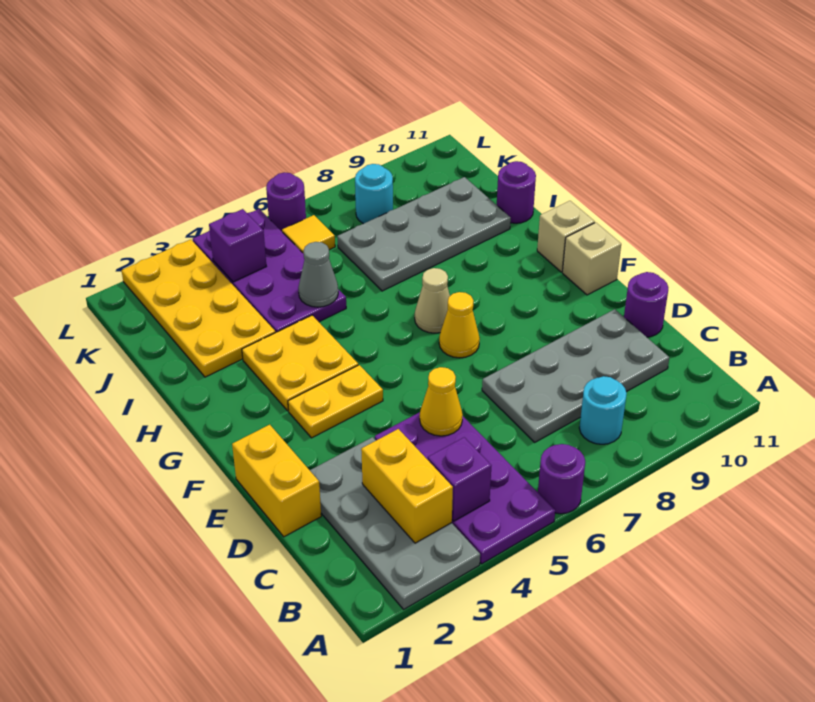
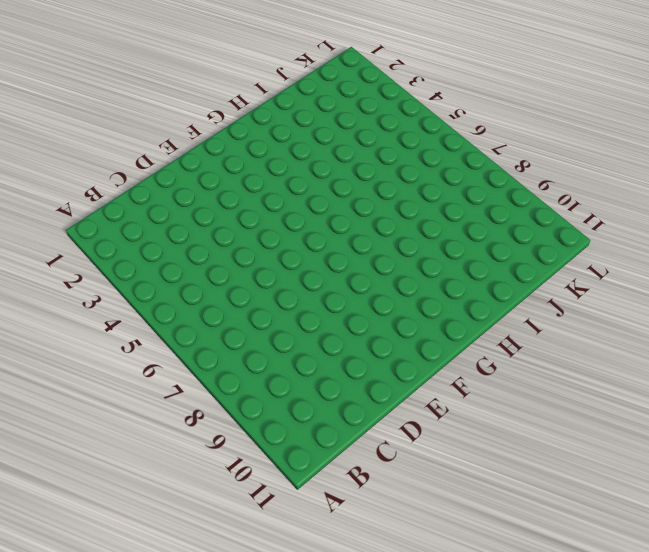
none -> grey plate A2:D3 level 1
none -> purple plate A4:D5 level 1
none -> purple round brick A6 level 1

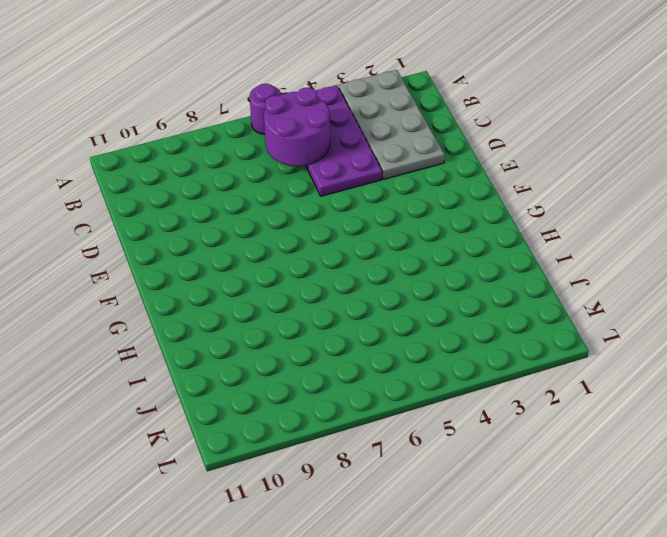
purple round brick B5:C6 level 2 -> none
none -> cyan round brick B8 level 1
none -> grey plate C7:D10 level 1
none -> yellow brick D1:E1 level 1

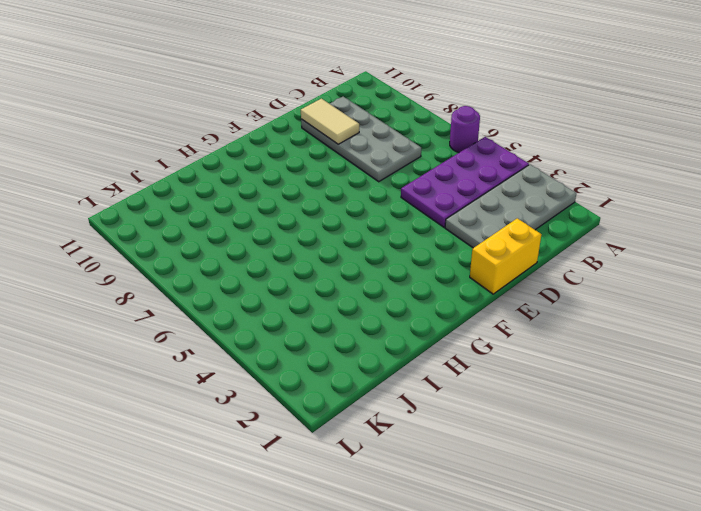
tan tile D9:D10 level 2 -> none
none -> cyan round brick B8 level 1
none -> purple round brick D11 level 1
none -> yellow plate F3:F4 level 1

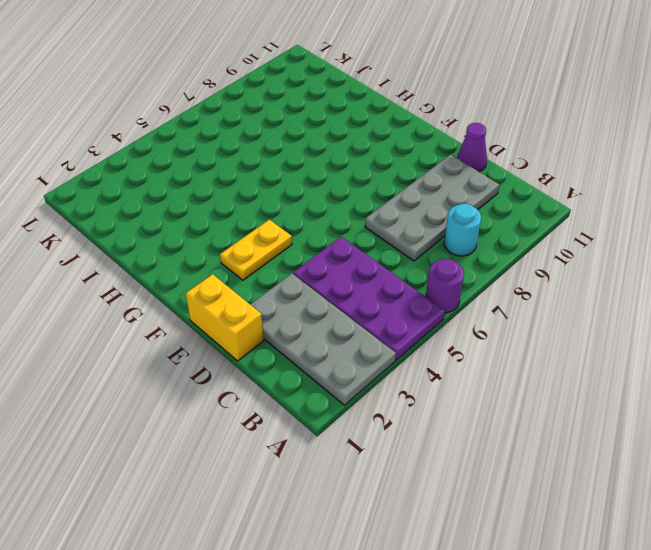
purple cone D11 level 1 -> purple round brick D11 level 1
none -> yellow cone F7 level 1
none -> tan brick F11 level 1
none -> yellow plate G3:H4 level 1

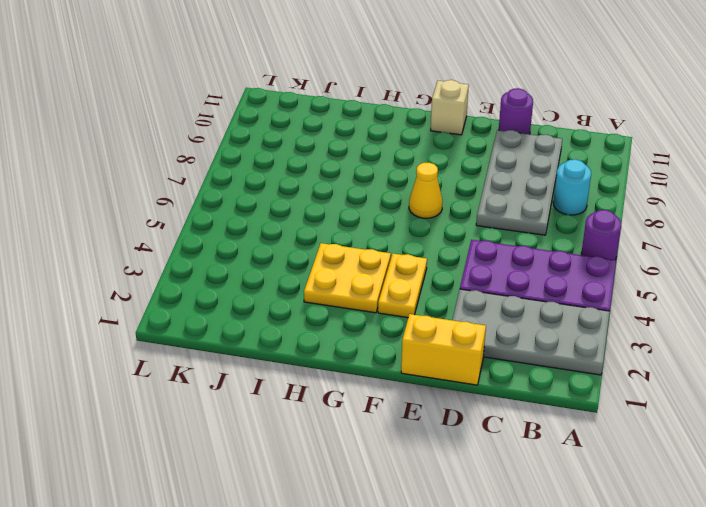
none -> tan cone G7 level 1
none -> tan brick G11 level 1
none -> yellow plate I2:L3 level 1

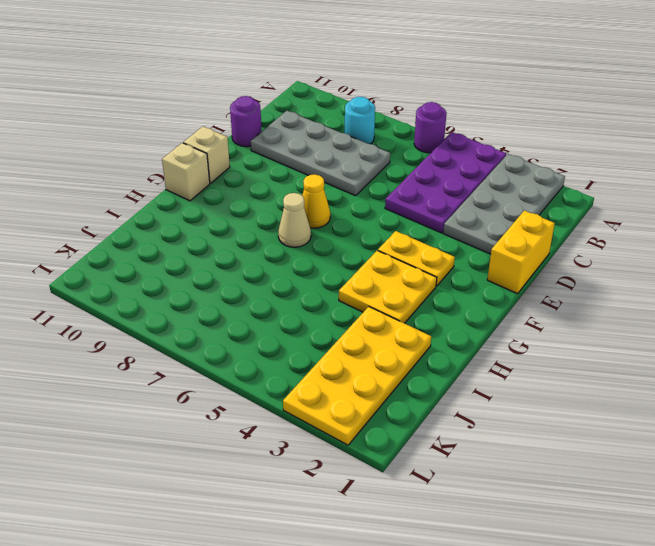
none -> purple plate I4:L5 level 1
none -> grey plate I7:J10 level 1
none -> purple round brick I11 level 1

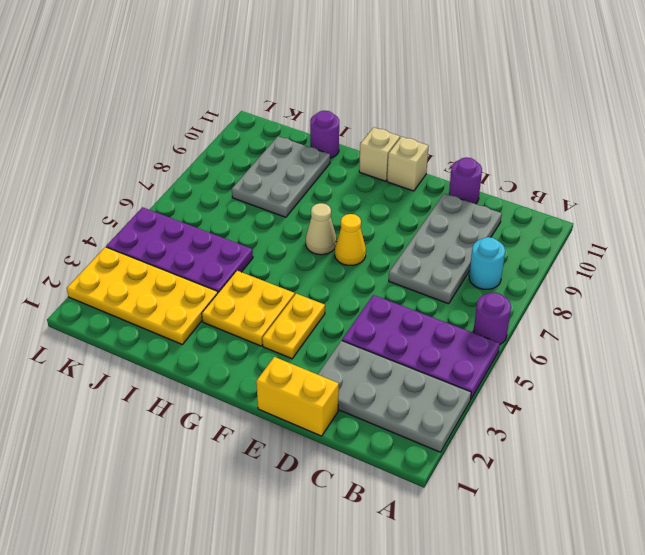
grey plate I8:J10 level 1 -> grey plate I7:J10 level 1
none -> yellow tile K6 level 1
none -> cyan round brick K8 level 1
none -> purple round brick L6 level 1

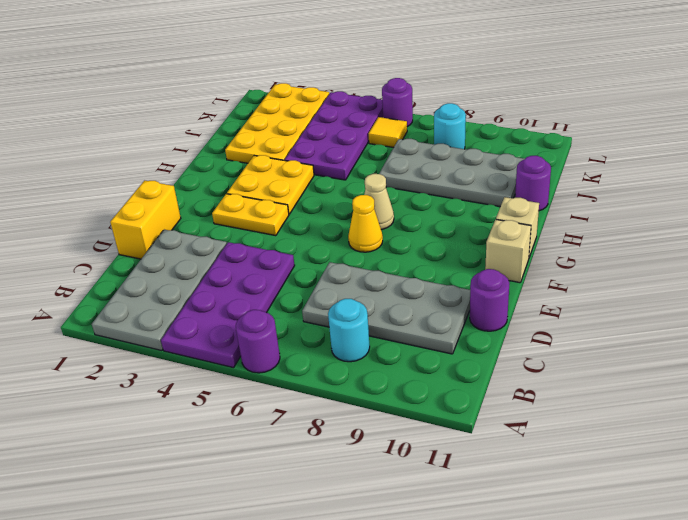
none -> yellow brick B3:C3 level 2
none -> purple brick B4 level 2
none -> yellow cone D5 level 2

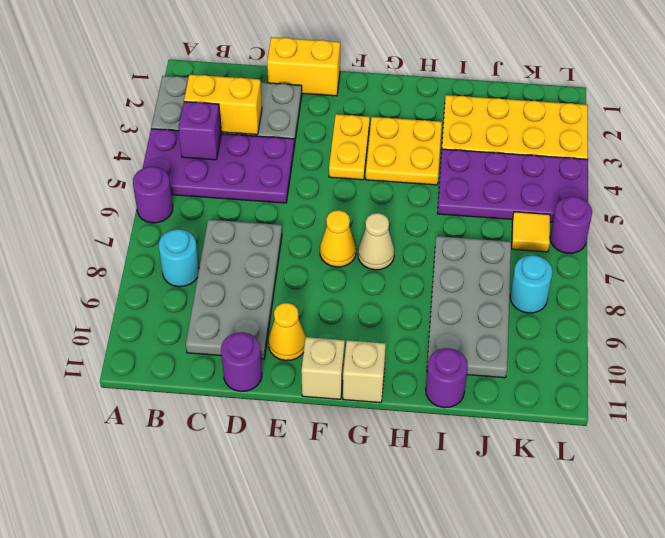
yellow cone E10 level 1 -> yellow cone D5 level 2
none -> grey cone I5 level 2
none -> purple brick K4 level 2

